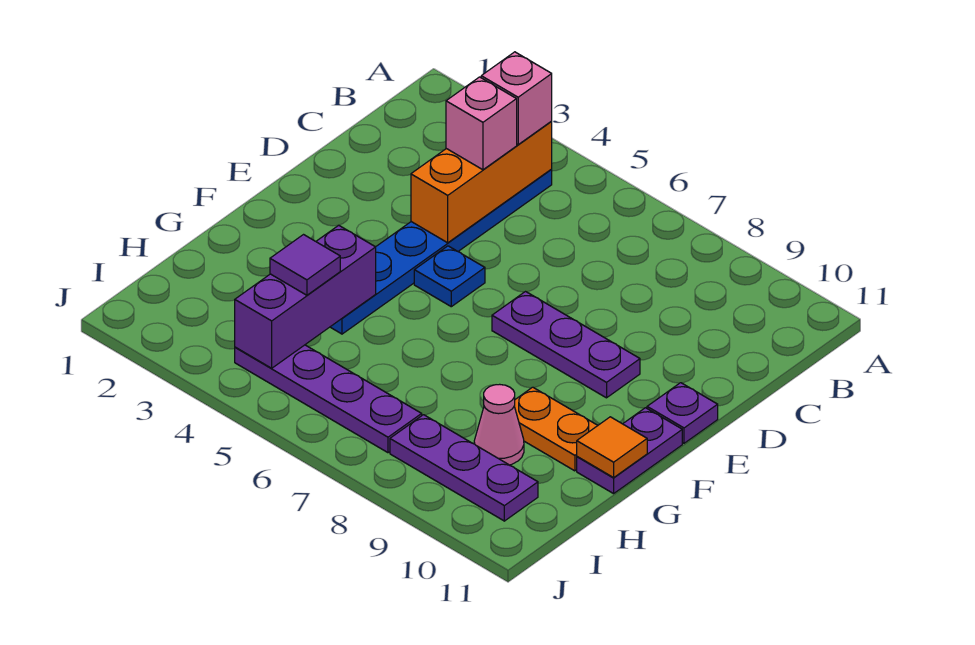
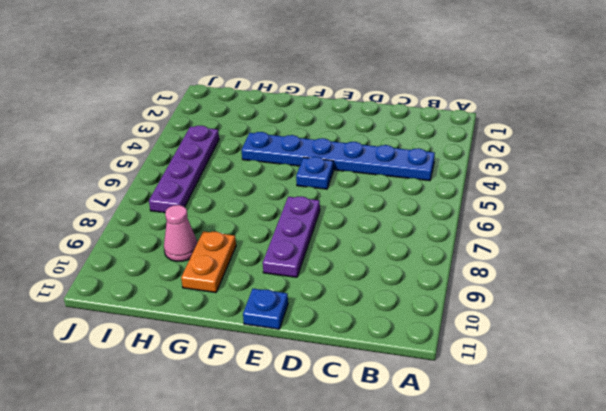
blue plate E11 level 1 -> purple plate E11 level 1
none -> purple plate F11:G11 level 1
none -> purple plate I8:I10 level 1
none -> orange brick B4:D4 level 2

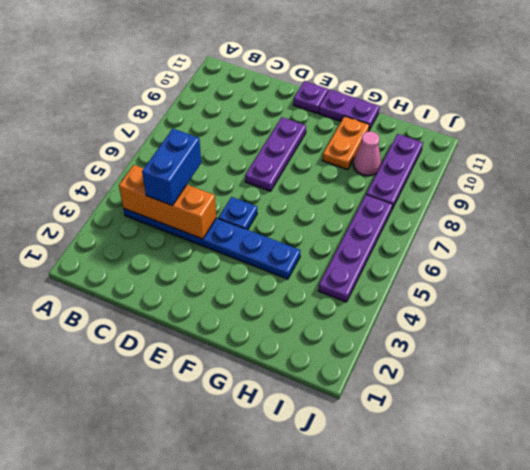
blue brick C4:C5 level 3 -> pink brick C4 level 3
none -> purple brick G4:I4 level 2
none -> orange tile G11 level 2
none -> pink brick B4 level 3

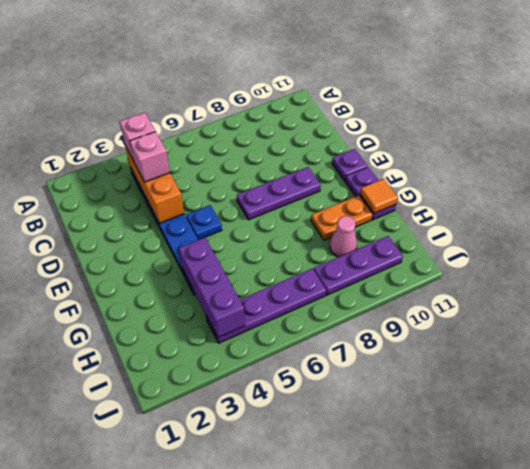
none -> purple tile H4 level 3

